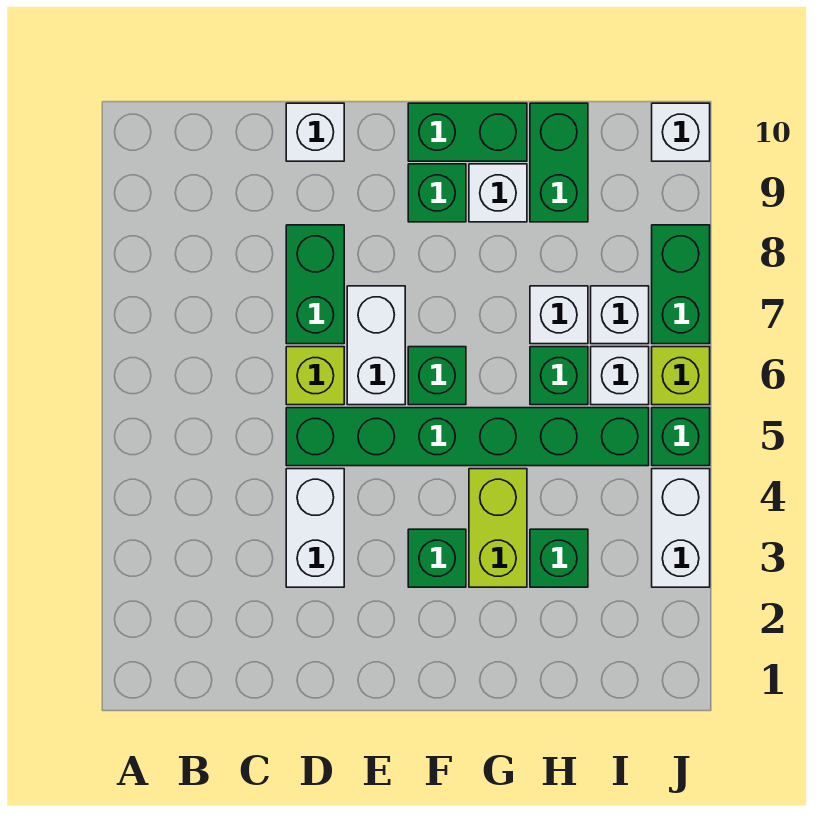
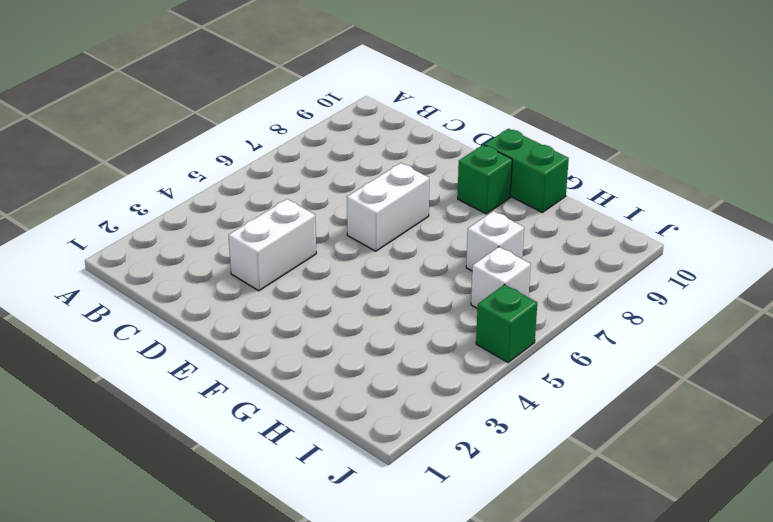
none -> green brick D5:I5 level 1
none -> lime brick D6 level 1
none -> green brick D7:D8 level 1

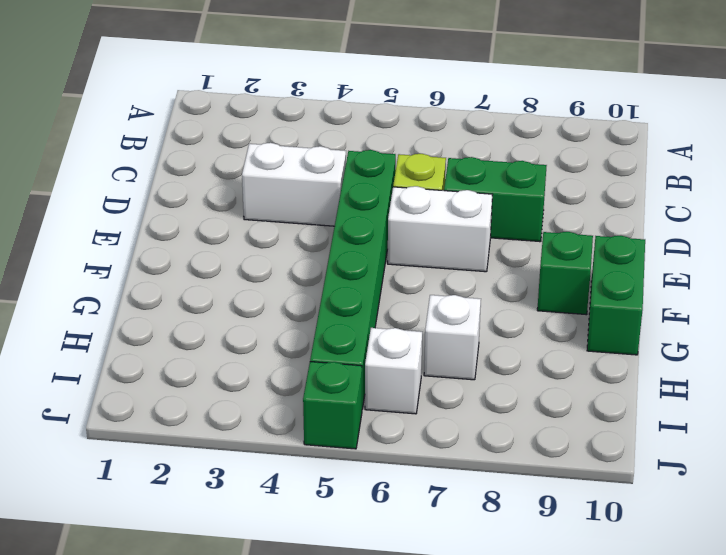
none -> white brick D10 level 1
none -> green brick F3 level 1
none -> green brick F6 level 1

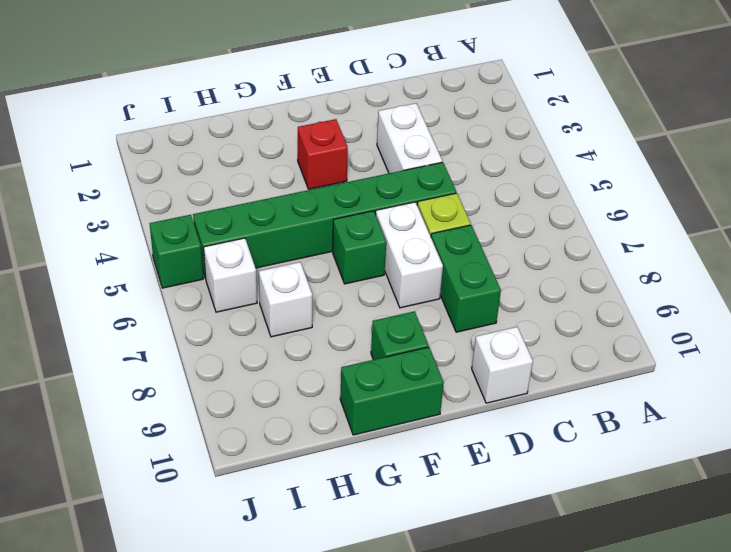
red brick F3 level 1 -> green brick F3 level 1
none -> lime brick G3:G4 level 1
none -> white brick G9 level 1
none -> green brick H3 level 1

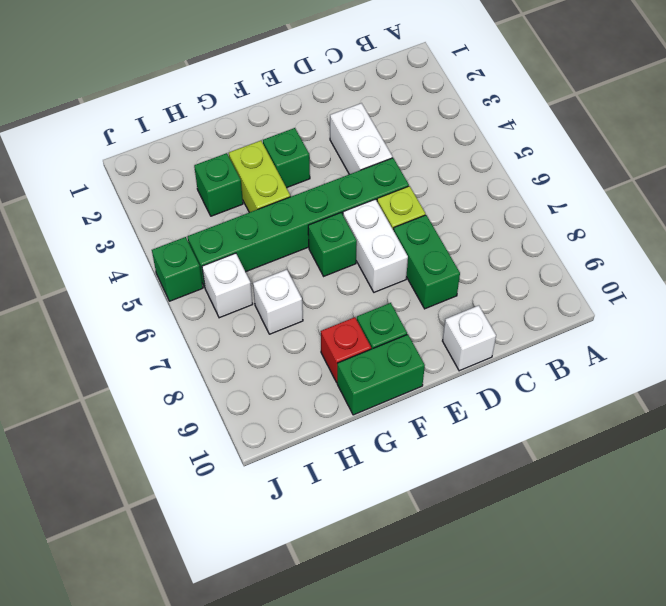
red brick G9 level 1 -> white brick G9 level 1
none -> green brick H6 level 1
none -> green brick H9:H10 level 1
none -> white brick I7 level 1

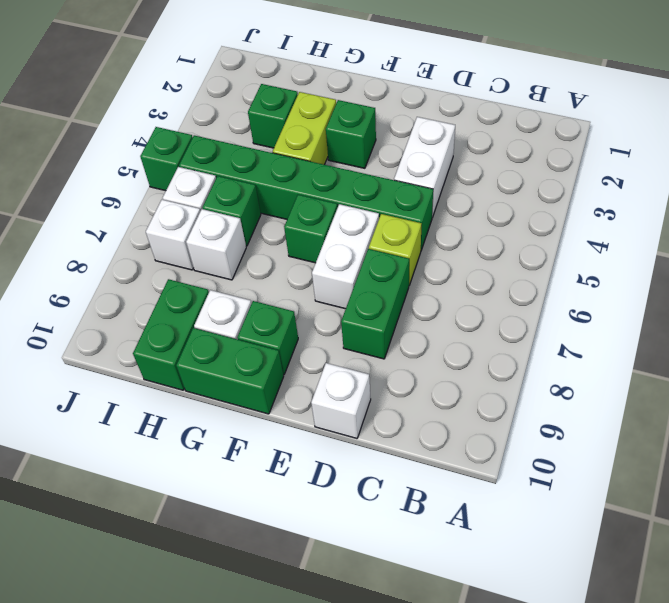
none -> white brick J3:J4 level 1
none -> lime brick J6 level 1
none -> green brick J7:J8 level 1

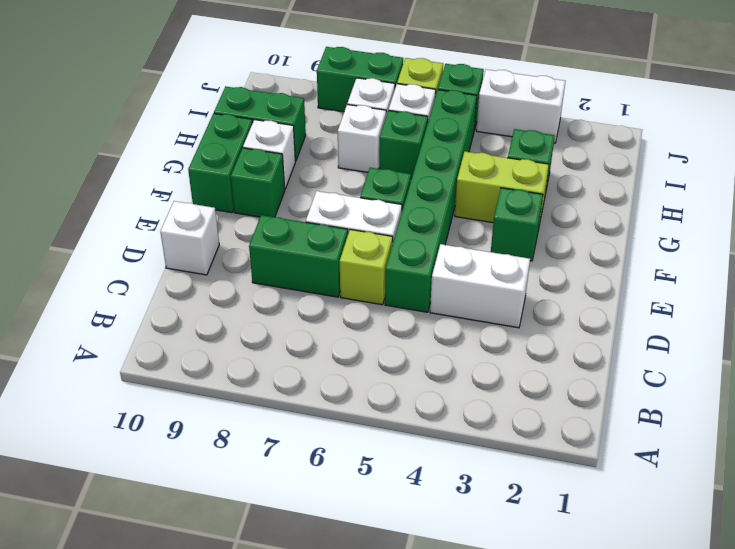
none -> white brick J10 level 1

